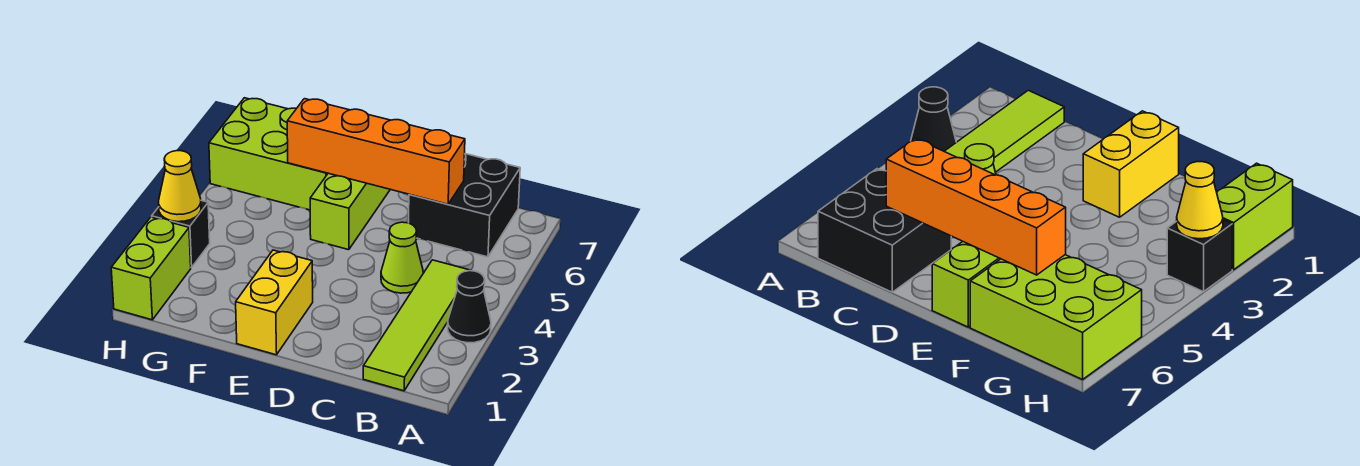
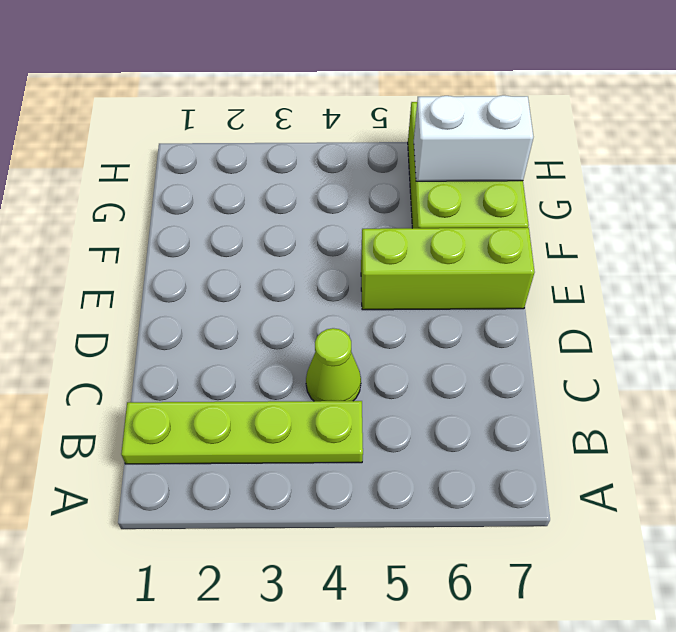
lime plate B1:B4 level 1 -> lime tile B1:B4 level 1
white brick G6:G7 level 2 -> none
none -> black cone A3 level 1
none -> black brick B6:C7 level 1

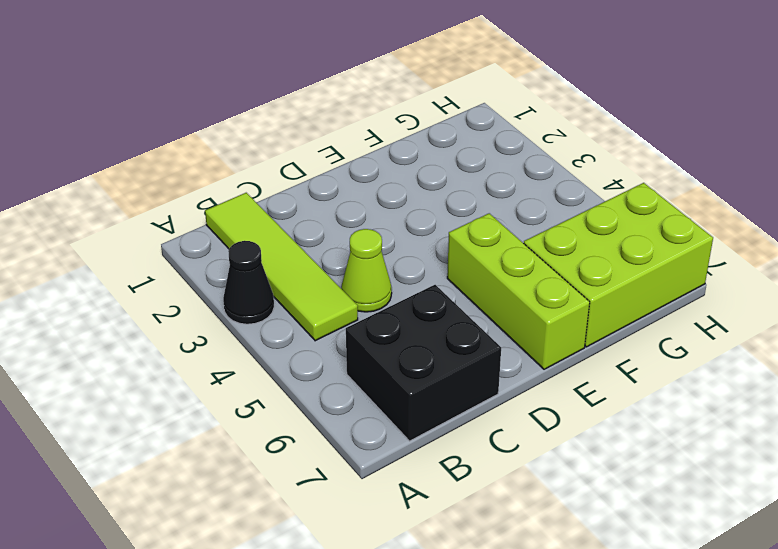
none -> yellow brick E1:E2 level 1
none -> lime brick H1:H2 level 1

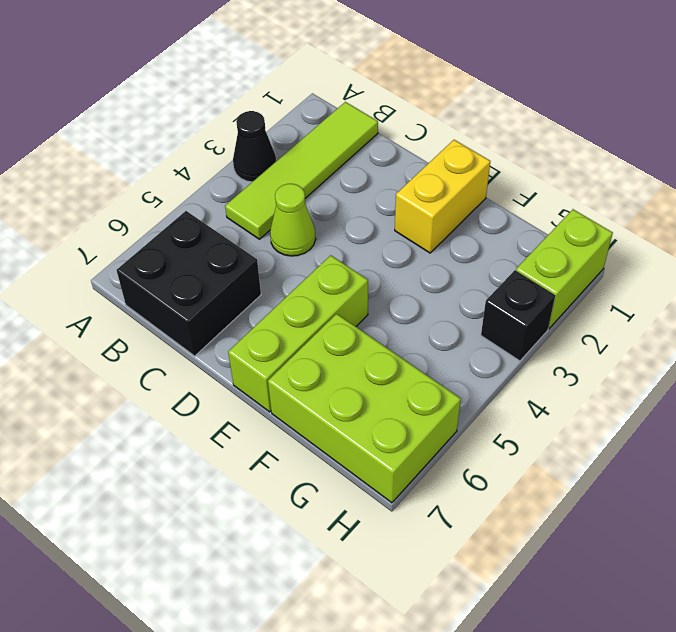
none -> orange brick C6:F6 level 2
none -> yellow cone H3 level 2

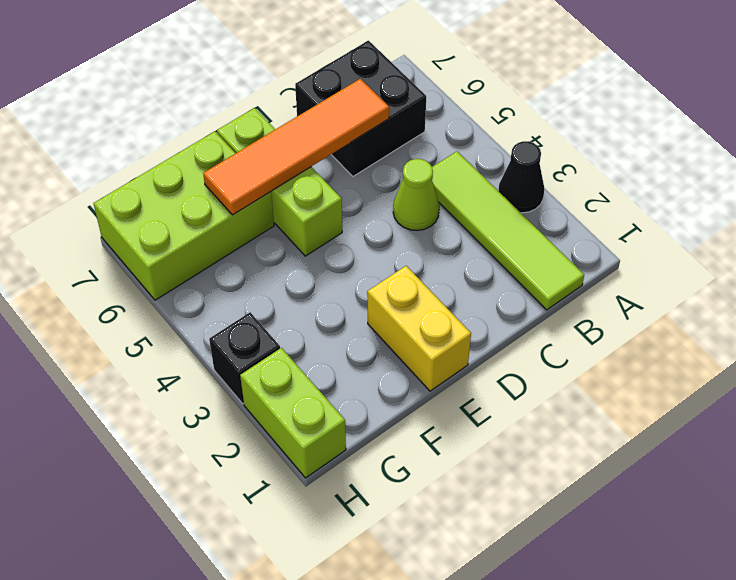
orange tile C6:F6 level 2 -> orange brick C6:F6 level 2
none -> yellow cone H3 level 2

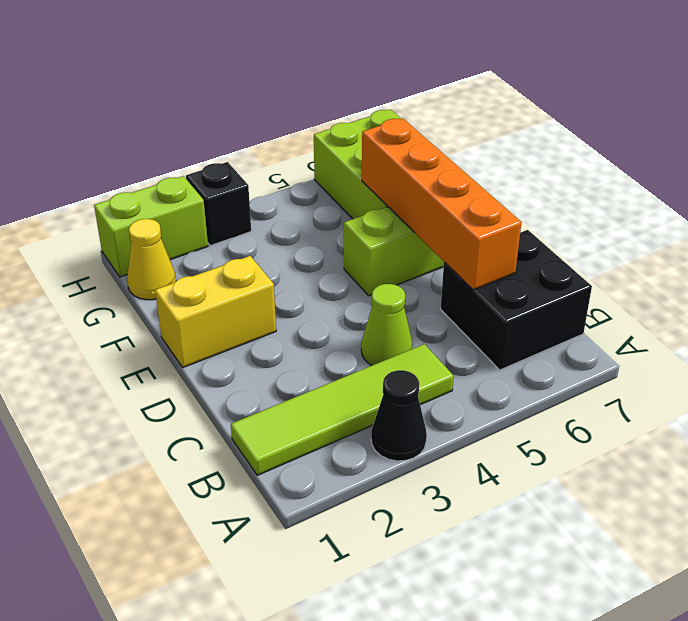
yellow cone G1 level 1 -> yellow cone H3 level 2

